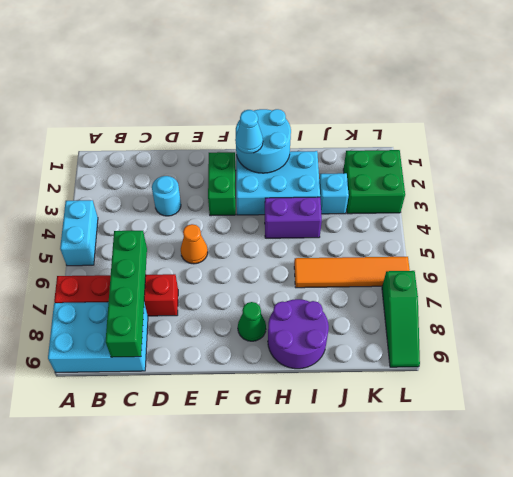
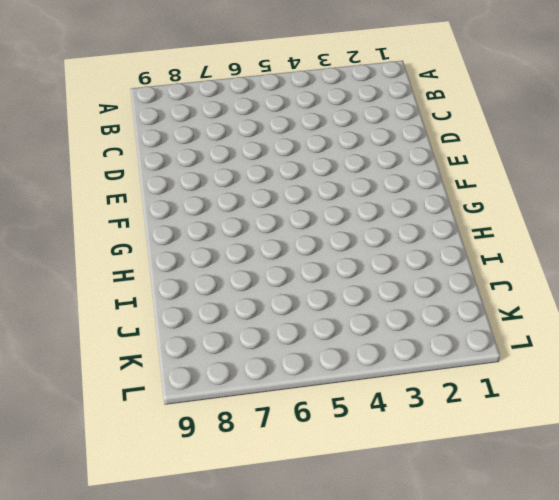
none -> cyan brick A4:A5 level 1
none -> red brick A7:D7 level 1
none -> cyan brick A8:C9 level 1

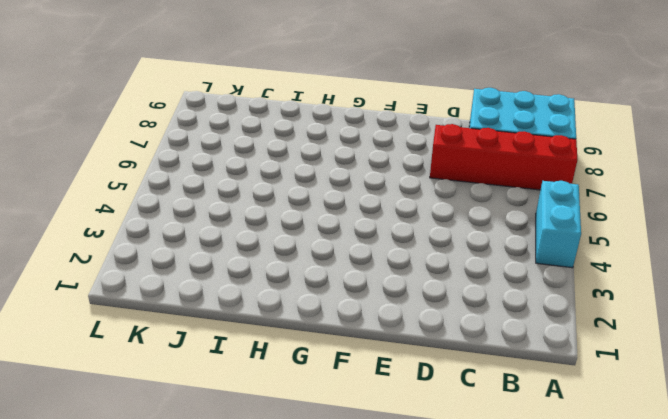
none -> cyan round brick D3 level 1
none -> orange cone E5 level 1
none -> green brick F2:F3 level 1

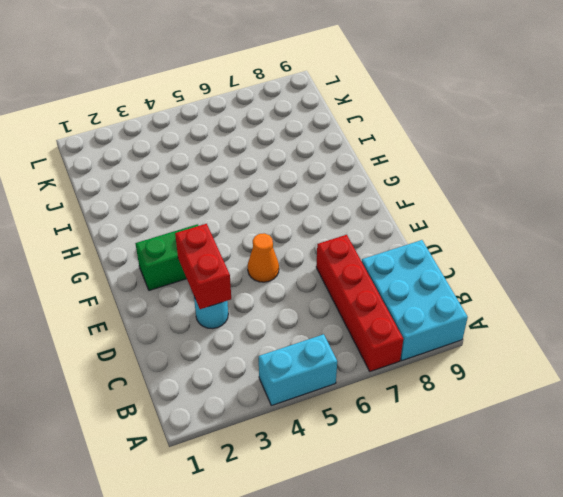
red brick D3:E3 level 2 -> none
none -> cyan brick G2:I3 level 1
none -> green cone G8 level 1
none -> purple brick H4:I4 level 1

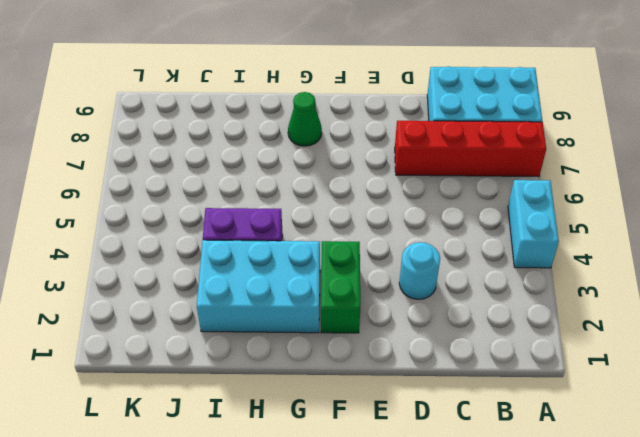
none -> orange cone E5 level 1
none -> purple round brick H8:I9 level 1
none -> orange tile I6:L6 level 1

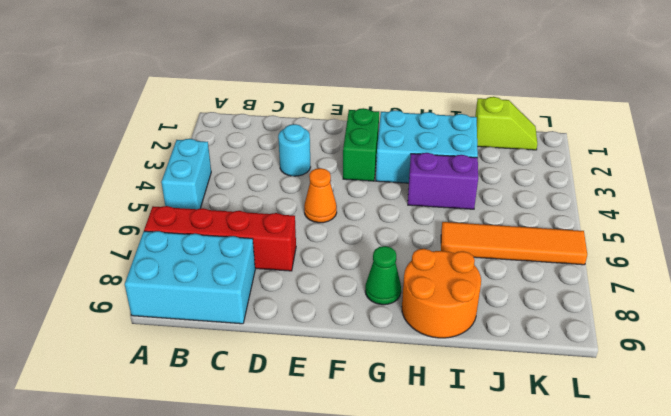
orange round brick H8:I9 level 1 -> purple round brick H8:I9 level 1
lime slope J1:K1 level 1 top J -> none
none -> cyan brick J3 level 1
none -> green brick K2:L3 level 1
none -> green slope L7:L9 level 1 top 7

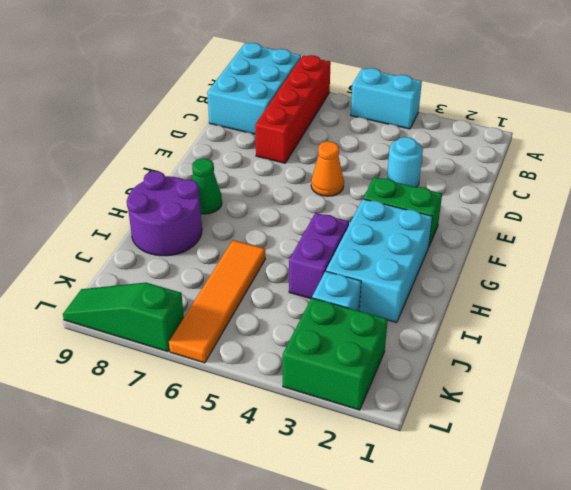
none -> green brick C6:C9 level 2
none -> cyan round brick G1:H2 level 2
none -> cyan cone G2 level 3

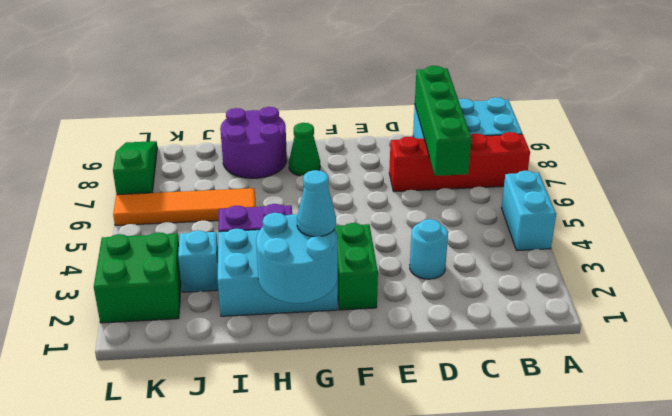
none -> orange cone E5 level 1

